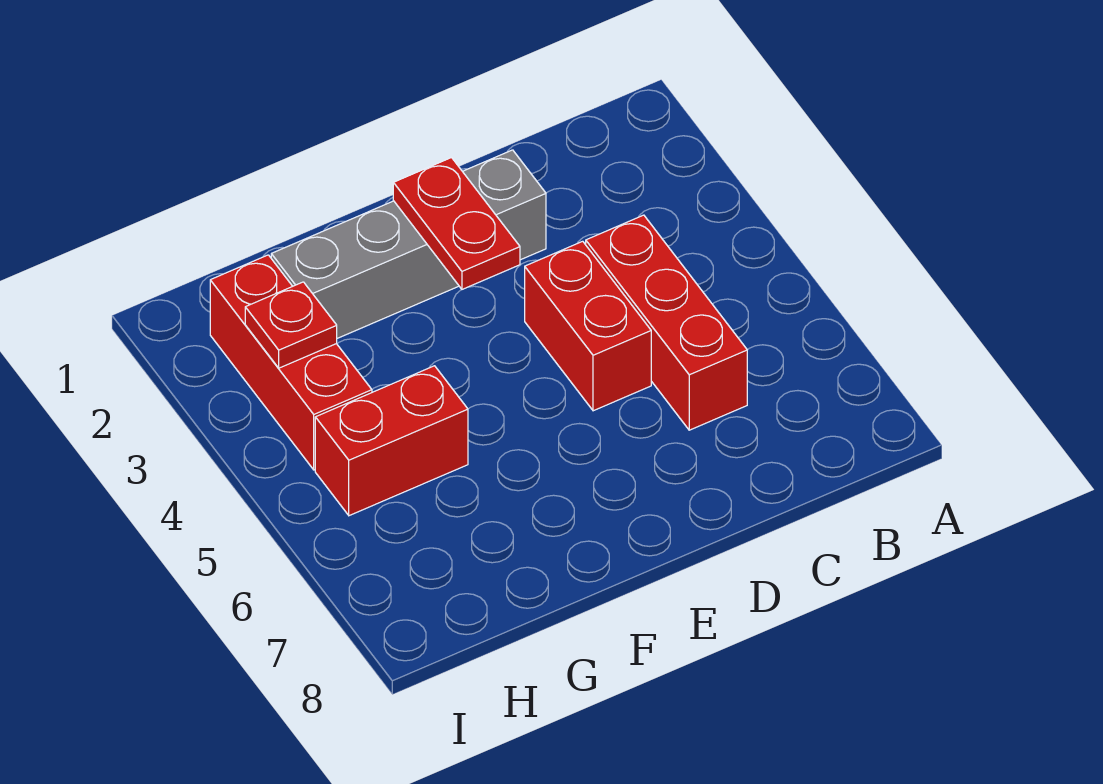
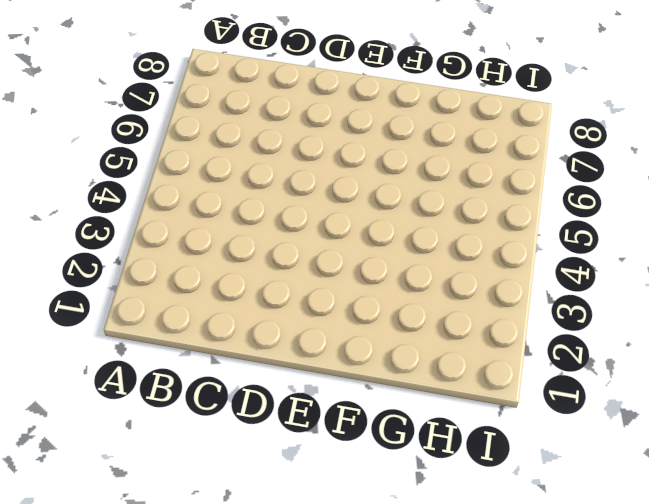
none -> red brick C4:C6 level 1
none -> grey brick D2:G2 level 1

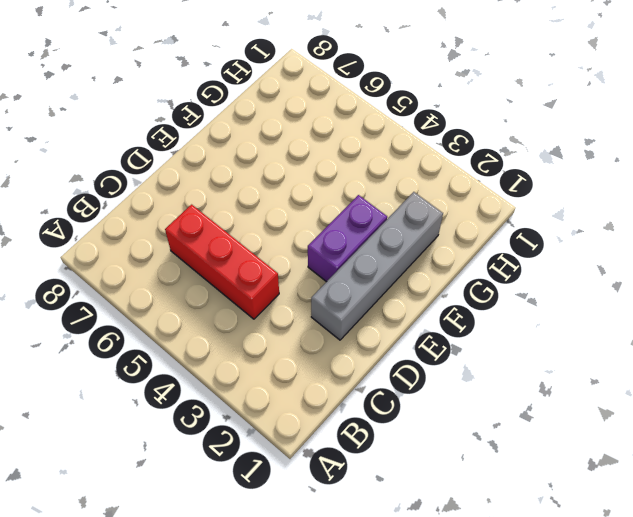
purple brick E3:F3 level 1 -> none
none -> red brick D4:D5 level 1
none -> red brick G5:H5 level 1

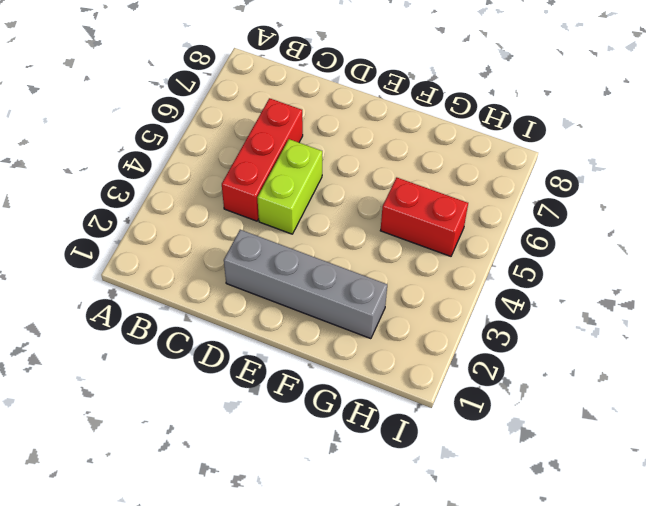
lime brick D4:D5 level 1 -> red brick D4:D5 level 1
none -> red brick H2:H4 level 1
none -> red plate E2:E3 level 2

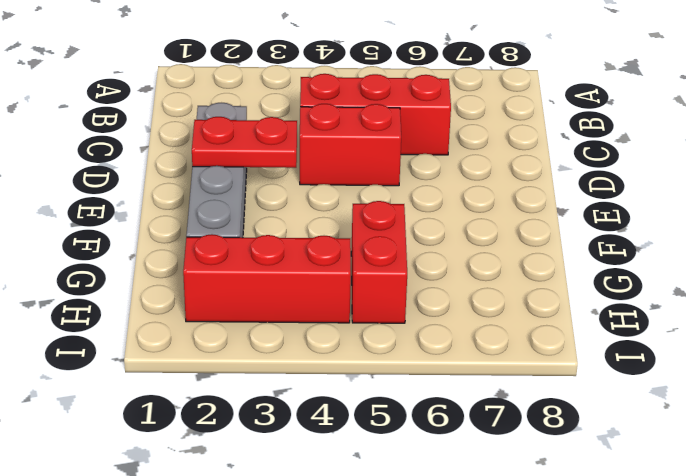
none -> red plate H3 level 2

